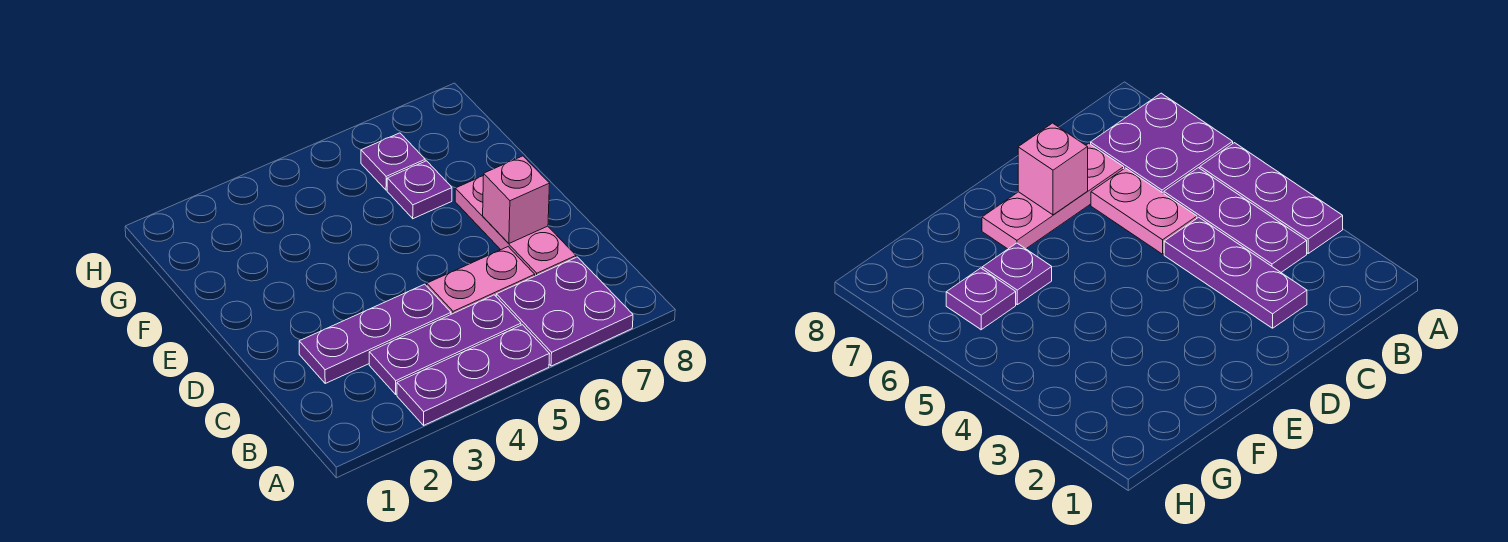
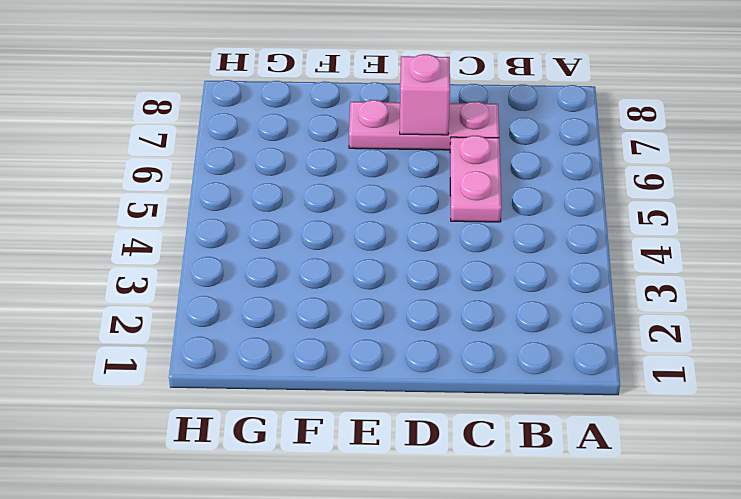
none -> purple plate A3:A5 level 1
none -> purple plate A6:B7 level 1

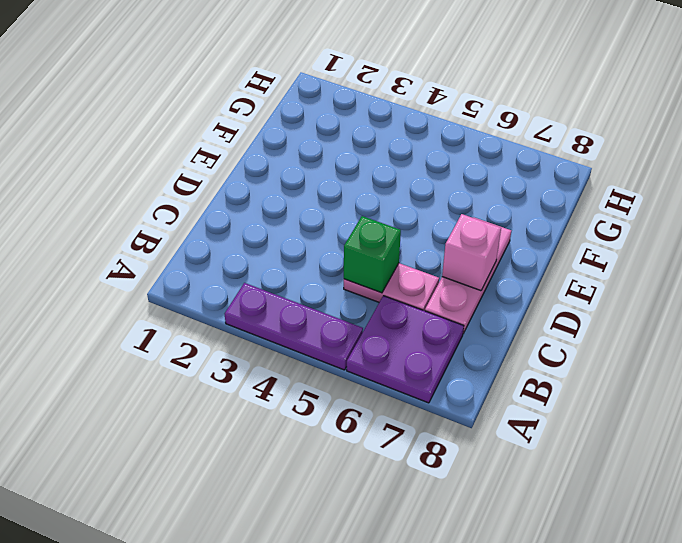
green brick C5 level 2 -> none
none -> purple plate B3:B5 level 1
none -> purple plate C2:C4 level 1

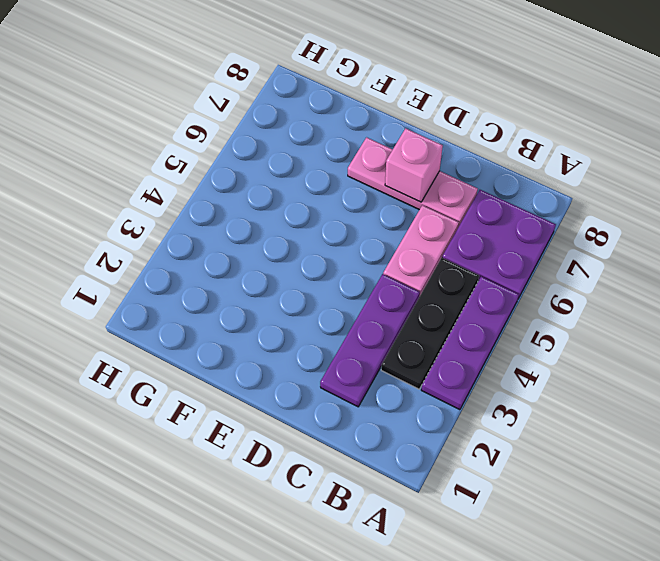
black plate B3:B5 level 1 -> purple plate B3:B5 level 1
none -> purple plate F6 level 1
none -> purple plate G6 level 1

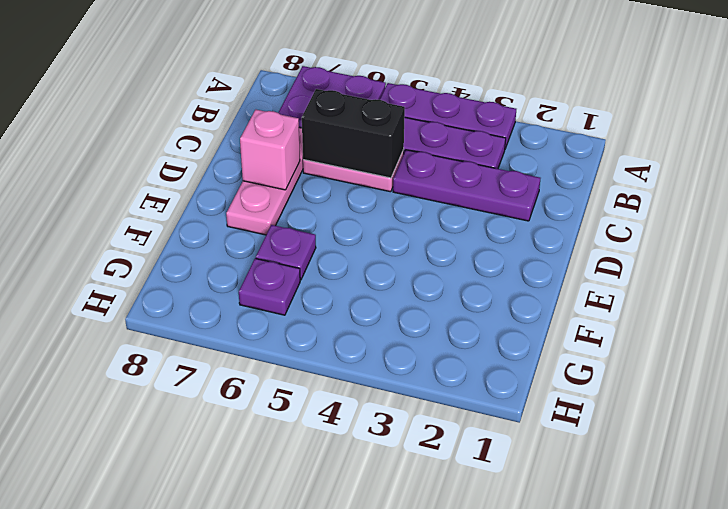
black brick C5:C6 level 2 -> none

